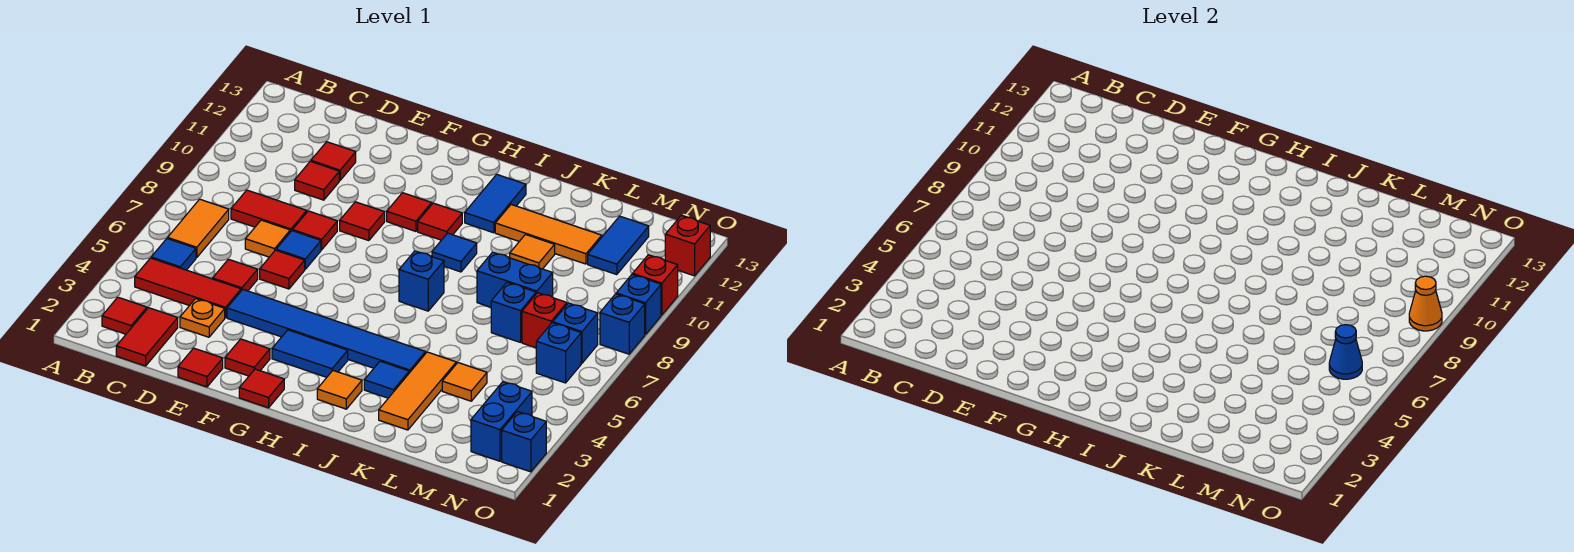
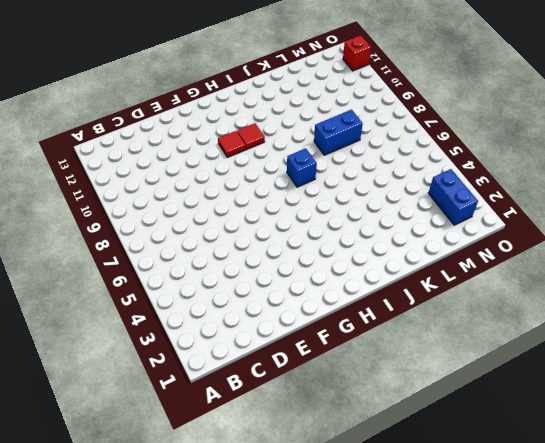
none -> red tile B2 level 1
none -> red tile B4:D4 level 1
none -> blue tile B5 level 1
none -> orange tile B6:B7 level 1

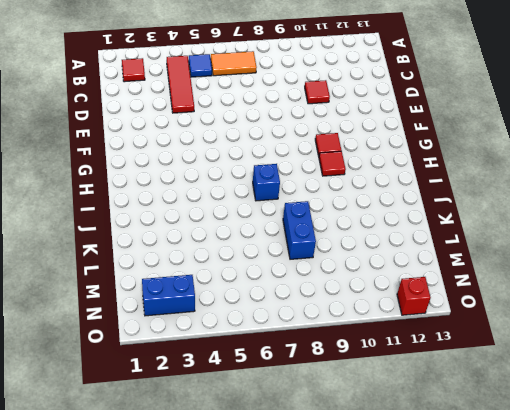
none -> red tile C1:C2 level 1
none -> red tile C8:D8 level 1
none -> orange plate D3 level 1
none -> red tile D5 level 1

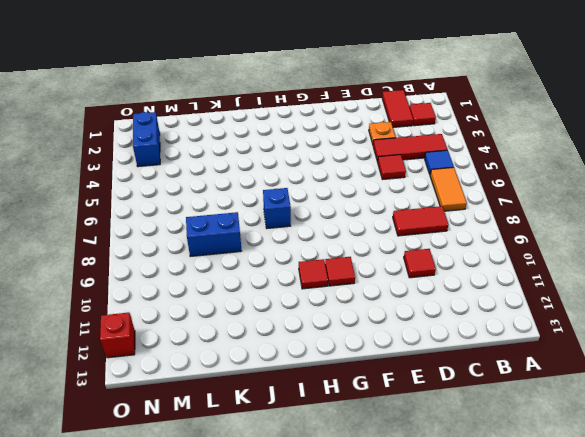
none -> orange tile D7 level 1
none -> red tile D11 level 1
none -> red tile E1 level 1
none -> blue tile E4:J4 level 1

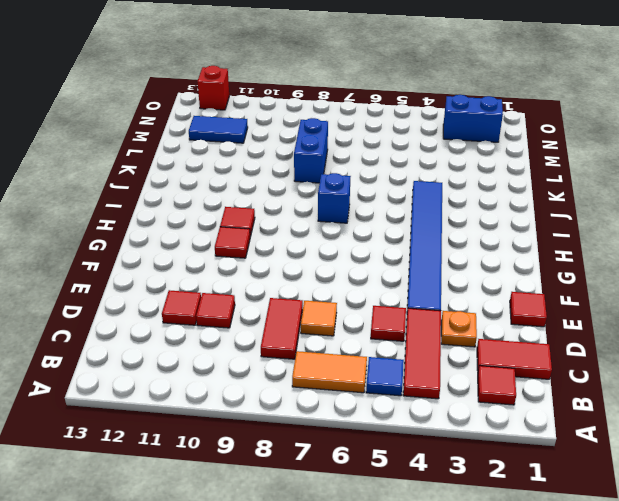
none -> red tile E6 level 1
none -> blue tile E7 level 1
none -> red tile E8 level 1
none -> red tile F2 level 1

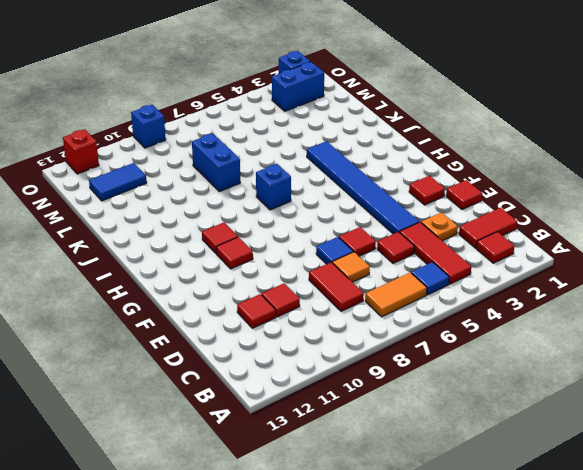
none -> red tile E8 level 1
none -> red tile F9 level 1
none -> red tile G1 level 1
none -> blue tile G3:H3 level 1

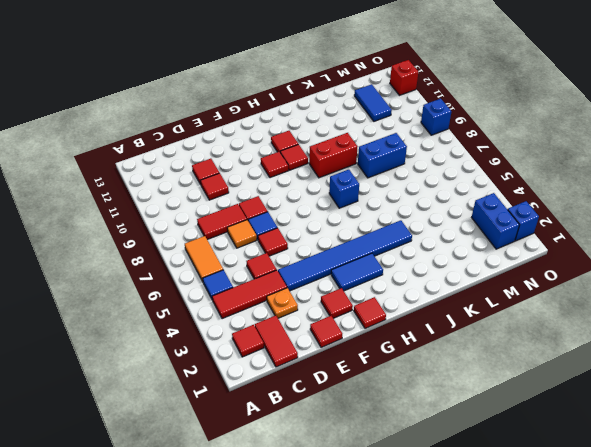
red tile H11 level 1 -> red tile F9 level 1
red brick I9:J9 level 1 -> blue tile I9 level 1
none -> orange tile I2 level 1
none -> blue tile I11:I12 level 1
none -> blue tile J3 level 1
none -> orange tile J11:L11 level 1

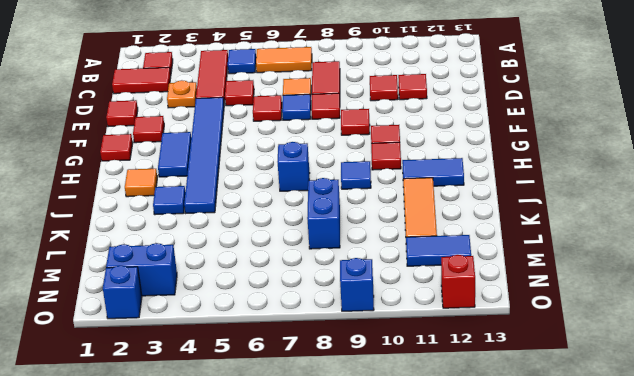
none -> orange tile K2:K4 level 1
none -> orange tile K10 level 1
none -> orange tile L4 level 1
none -> blue brick L7 level 1

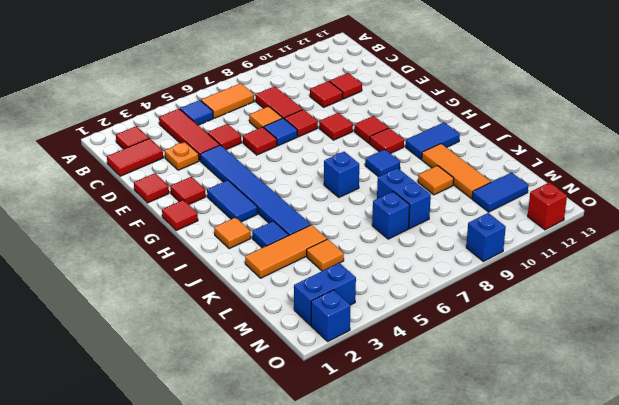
none -> red brick M7 level 1
none -> blue brick N6 level 1
none -> blue brick N7 level 1
none -> blue brick O8 level 1

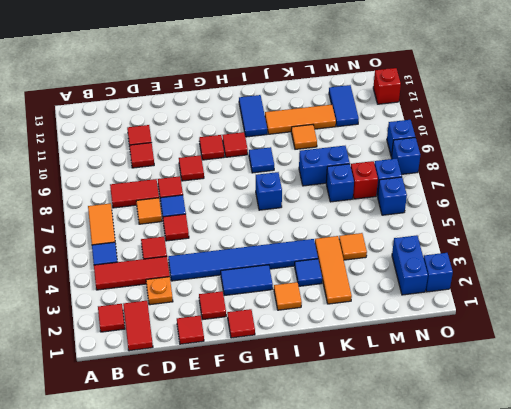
none -> red brick O10 level 1
none -> blue cone N6 level 2
none -> orange cone O9 level 2

